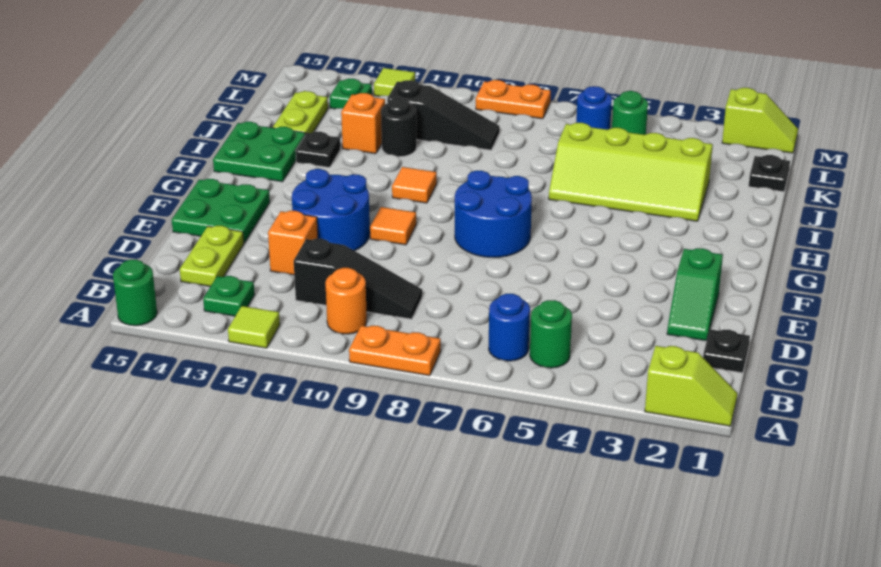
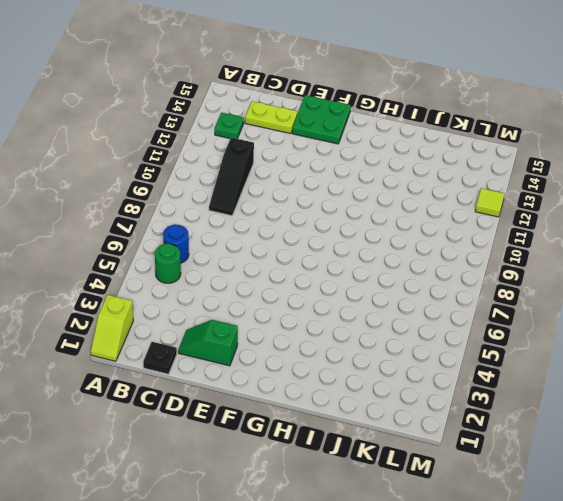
none -> orange plate A8:A9 level 1
none -> lime tile A12 level 1
none -> green round brick A15 level 1
none -> orange round brick B10 level 1

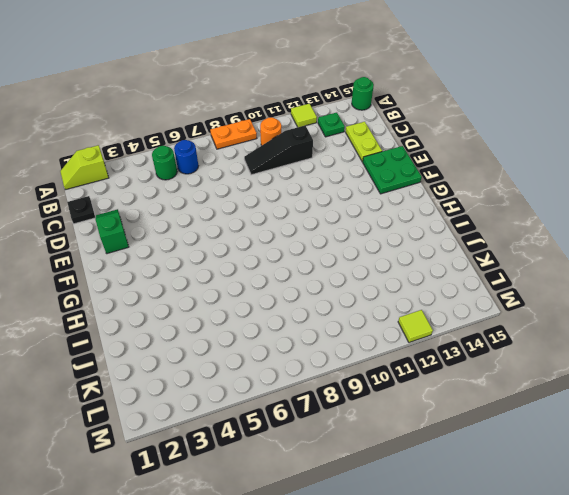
none -> orange brick D12 level 1
none -> blue round brick E11:F12 level 1
none -> blue round brick F7:G8 level 1
none -> orange tile F10 level 1

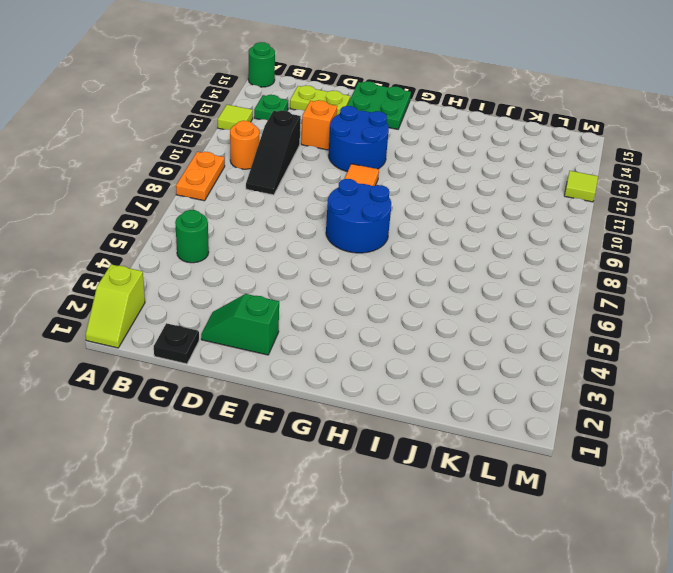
none -> blue round brick B6 level 1
none -> orange tile H10 level 1
none -> green plate H14:I15 level 1
none -> lime slope I3:J6 level 1 top J

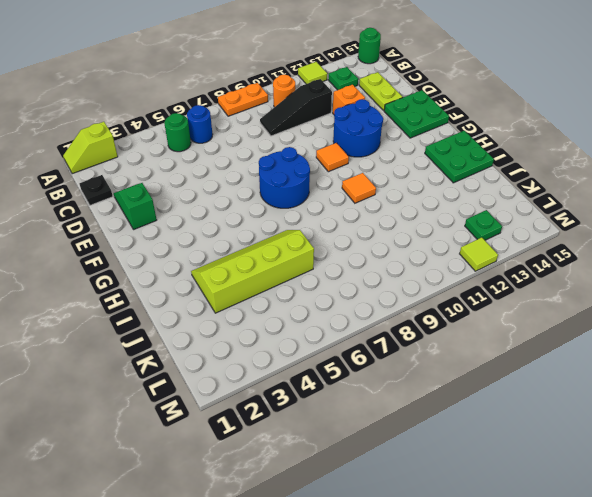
none -> black plate I13 level 1
none -> black round brick J11 level 1
none -> orange brick J12 level 1
none -> lime plate J14:K14 level 1

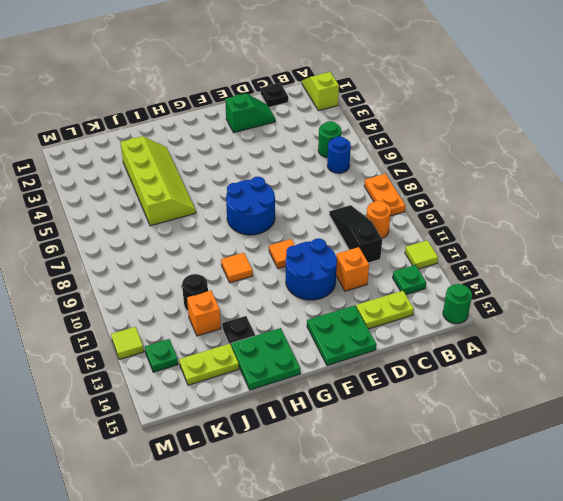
none -> black plate K1 level 1
none -> black slope K9:K11 level 1 top 11
none -> green round brick L5 level 1
none -> blue round brick L6 level 1

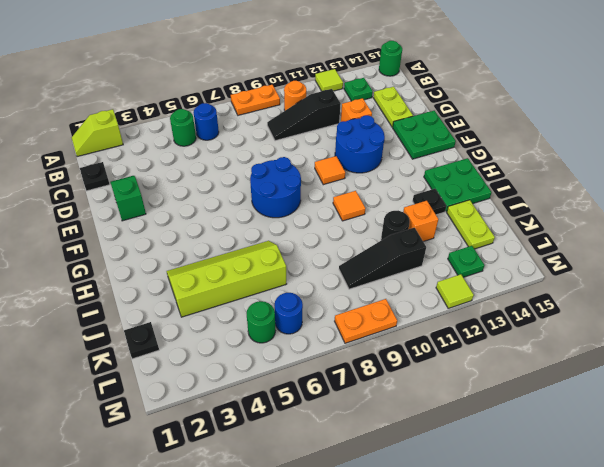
none -> lime slope M1:M2 level 1 top 2

